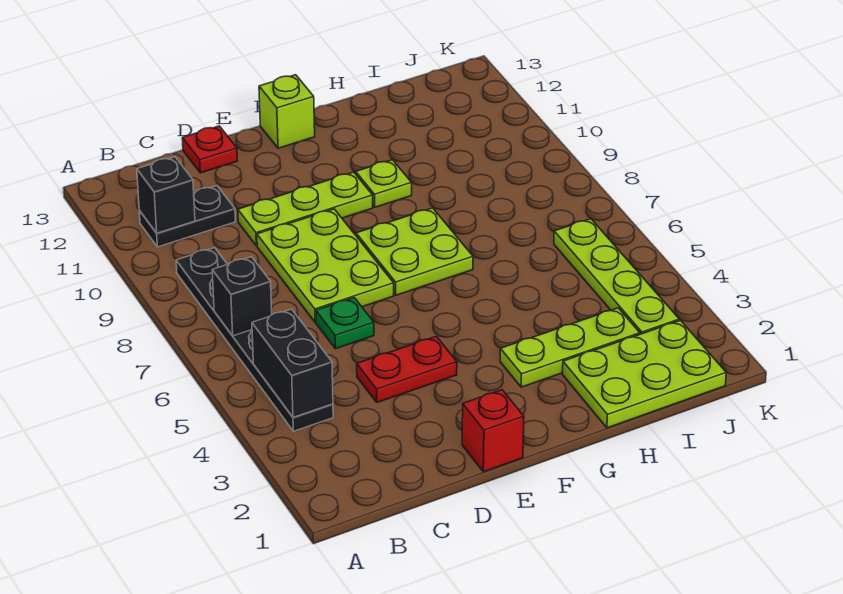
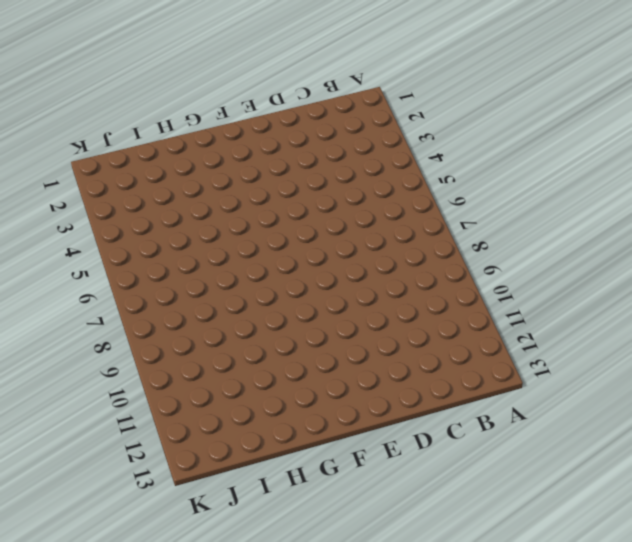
none -> black plate B4:B9 level 1
none -> black plate B11:C11 level 1
none -> red plate D4:E4 level 1

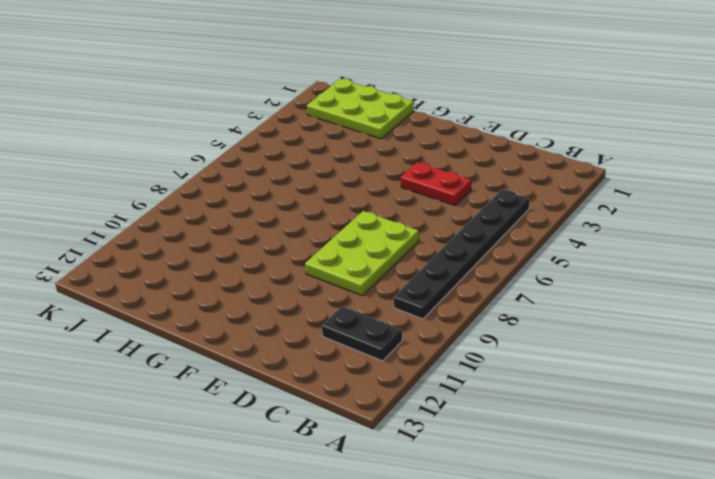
none -> green plate D6 level 1
none -> lime plate D10:F10 level 1
none -> red plate D13 level 1

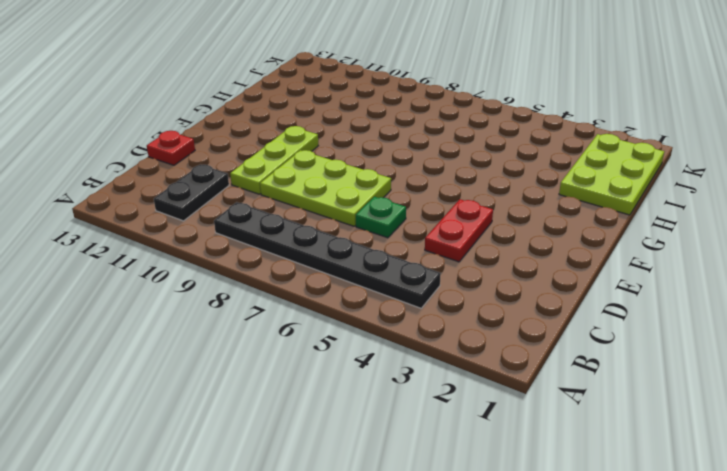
none -> red brick E1 level 1
none -> lime plate F7:G8 level 1
none -> lime brick F13 level 1

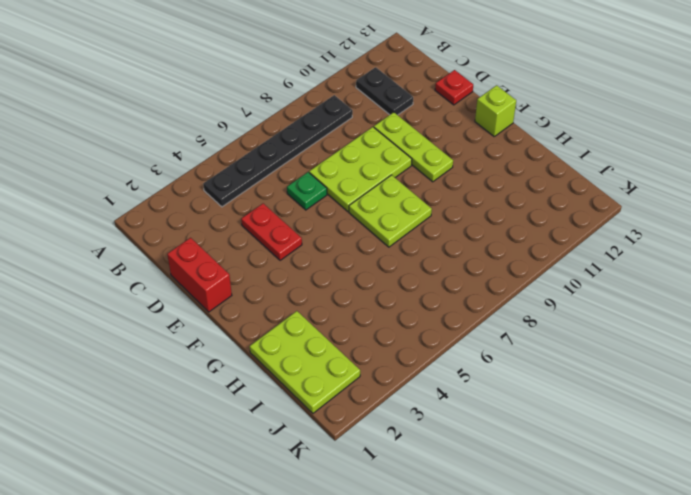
red brick D1:E1 level 1 -> red brick E1 level 1
none -> lime plate G3:I3 level 1
none -> lime plate G10 level 1
none -> lime plate J3:J6 level 1

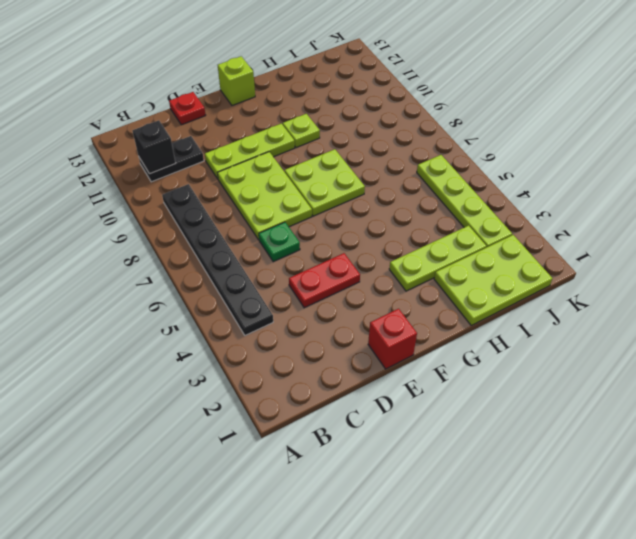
none -> black brick B4:B5 level 2
none -> black brick B7 level 2

